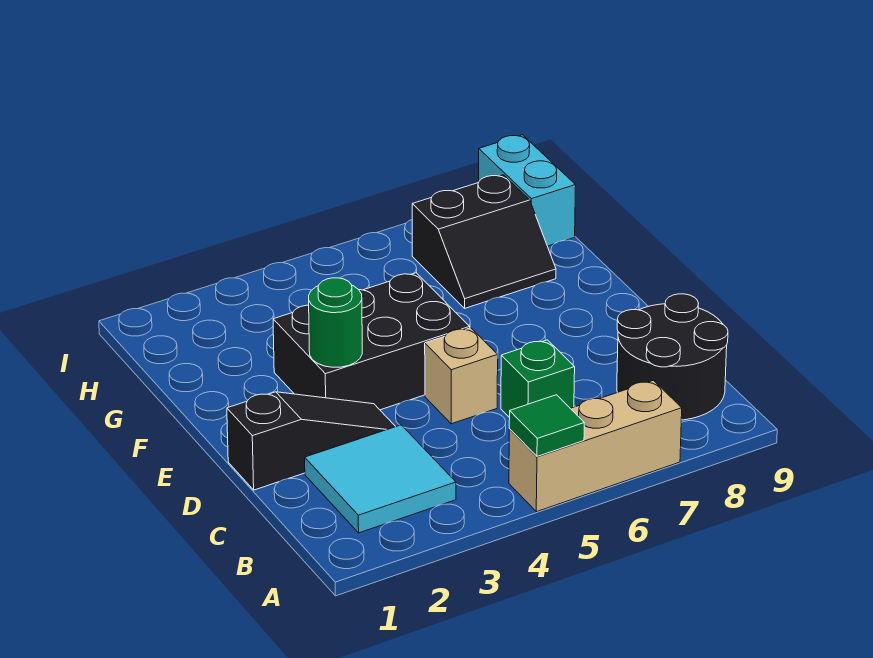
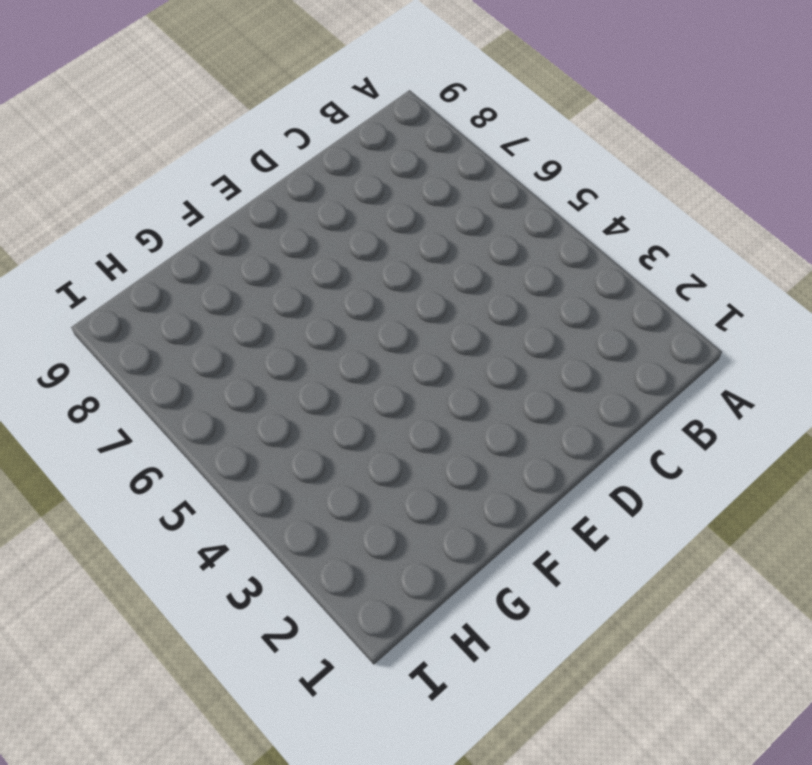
none -> tan brick A5:A7 level 1
none -> cyan tile B2:C3 level 1

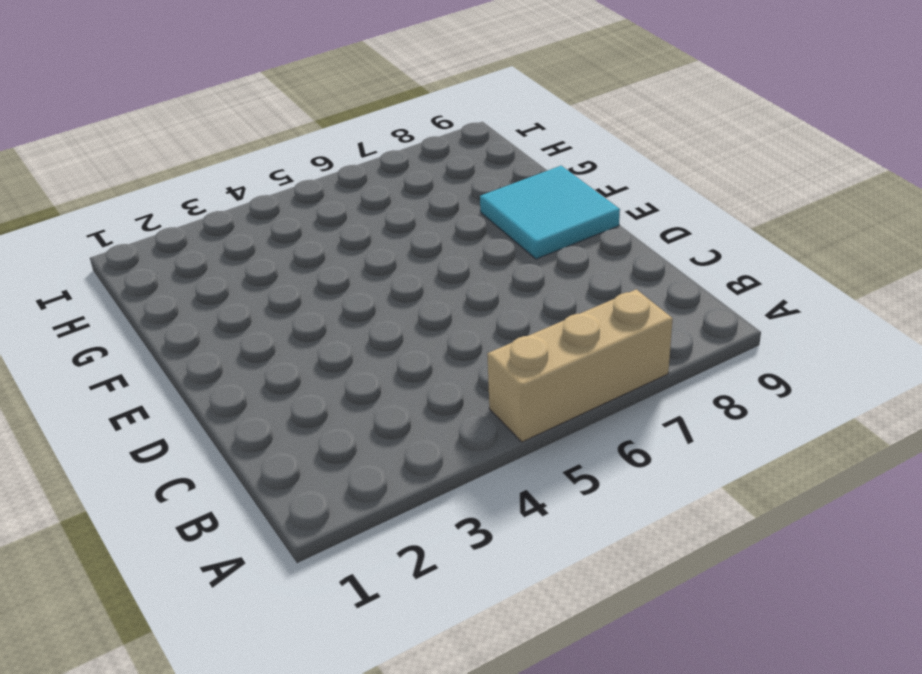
cyan tile E8:F9 level 1 -> cyan tile B2:C3 level 1
none -> black round brick B8:C9 level 1
none -> green brick C6 level 1

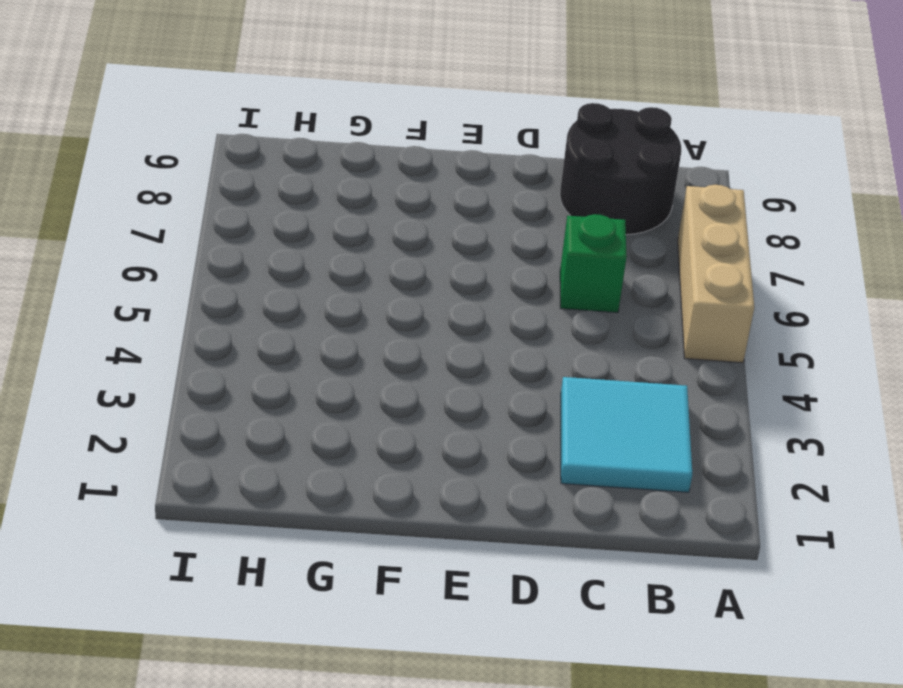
none -> black slope D1:D3 level 1 top 1
none -> tan brick D5 level 1

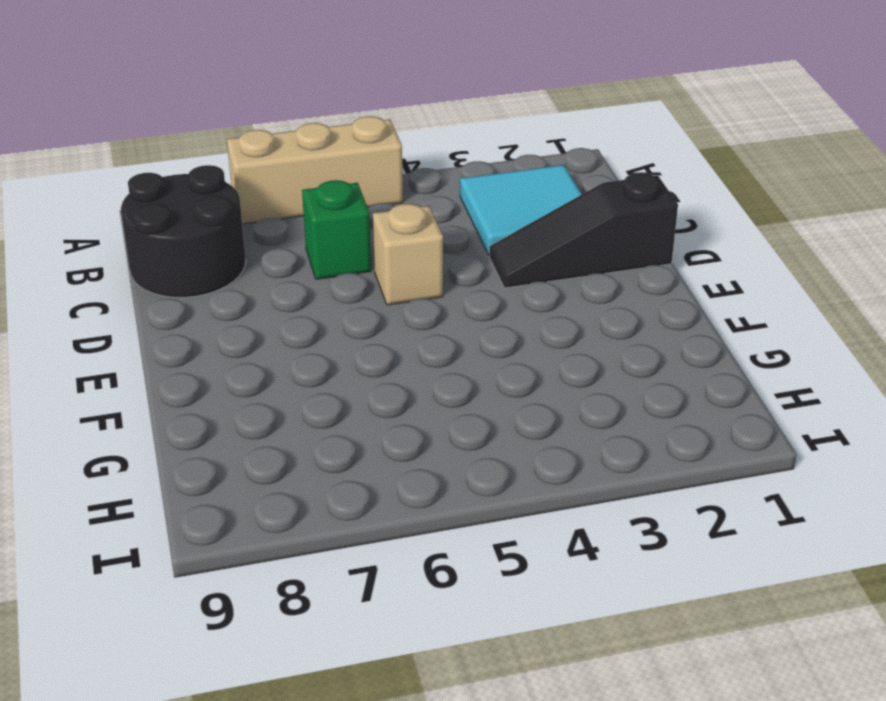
none -> black brick E3:F5 level 1
none -> black slope G7:H8 level 1 top H

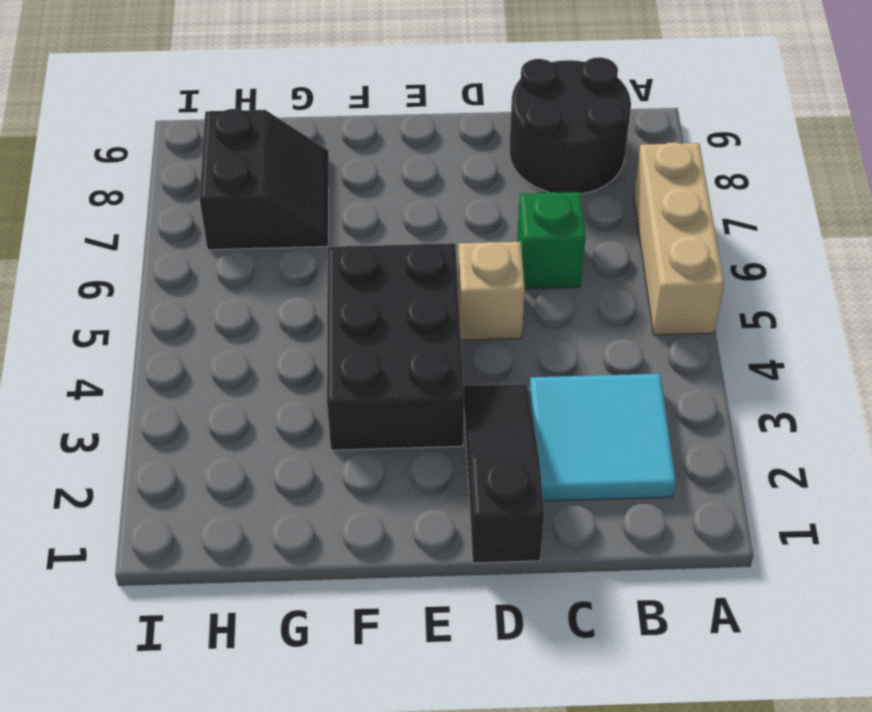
none -> cyan brick H9:I9 level 1
none -> green tile A5 level 2

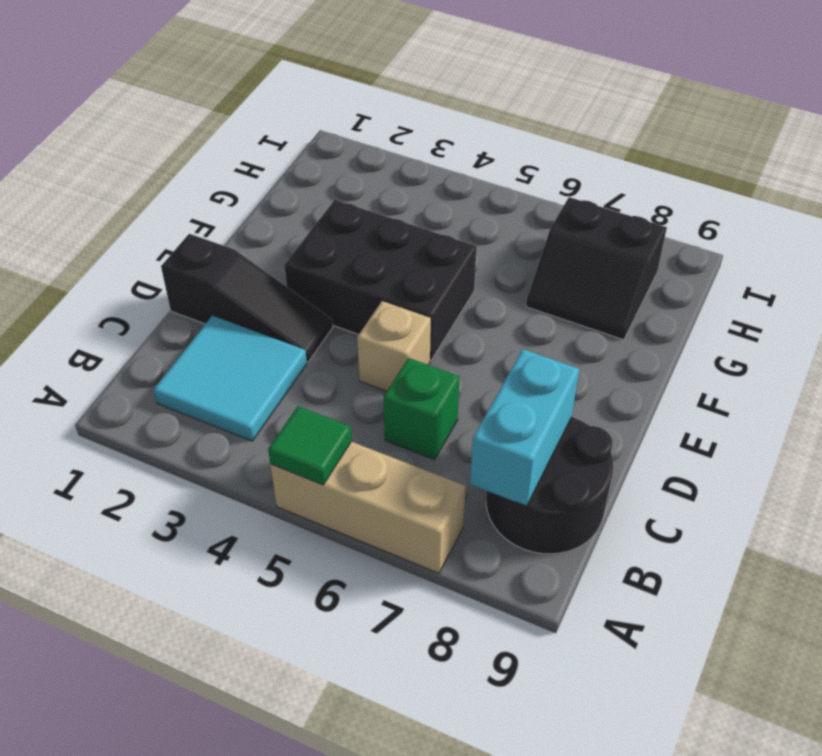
cyan brick B8:C8 level 2 -> cyan brick H9:I9 level 1
none -> green round brick E3 level 2

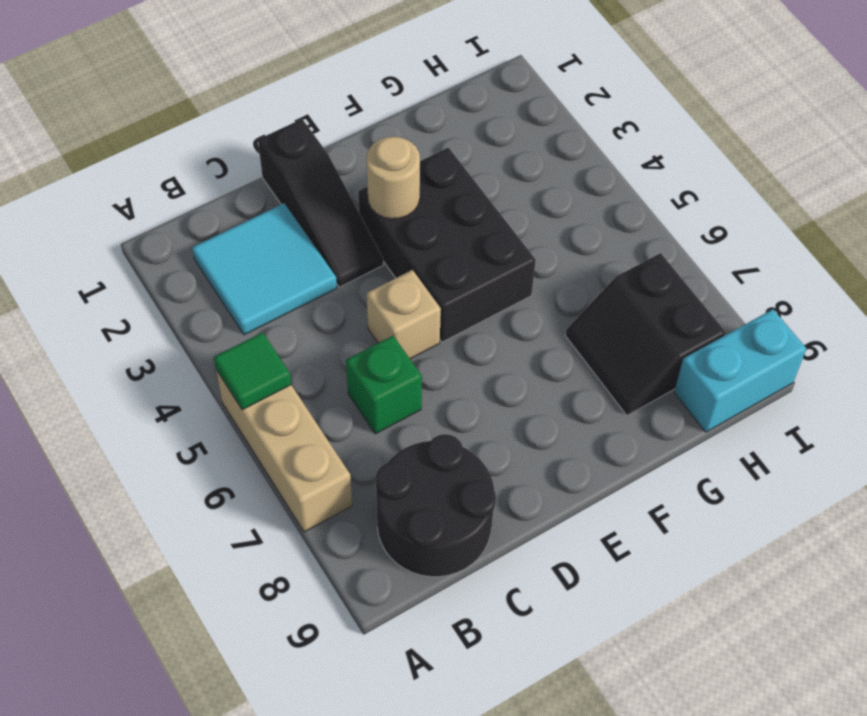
tan round brick E3 level 2 -> green round brick E3 level 2

